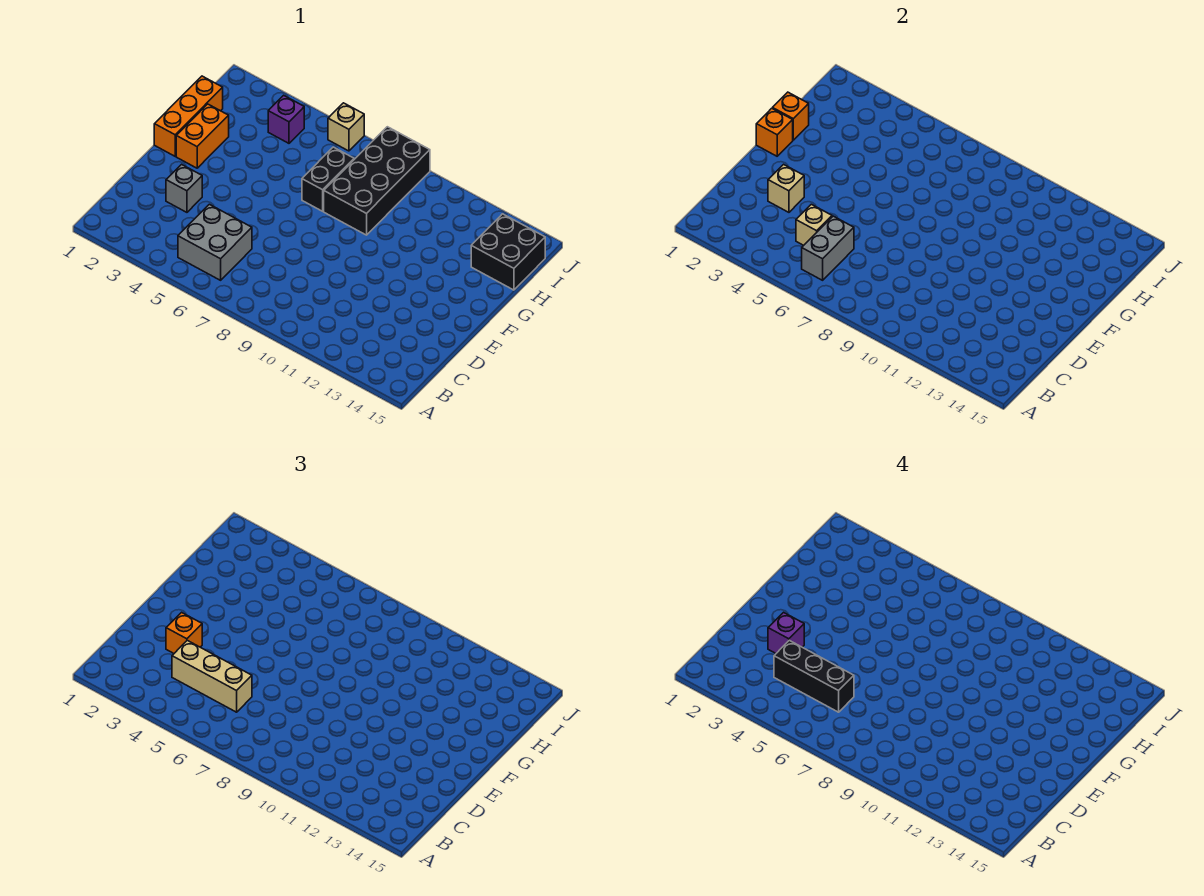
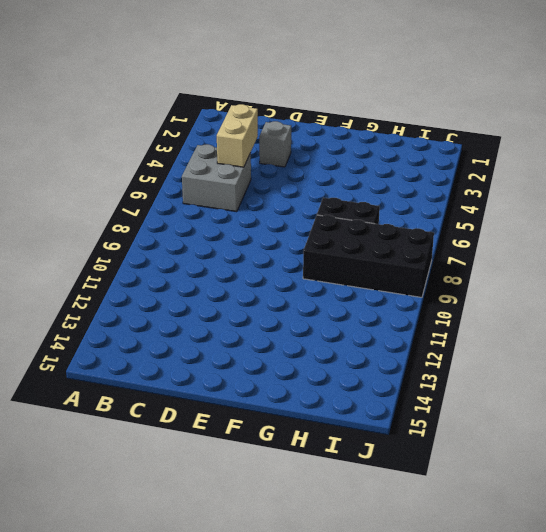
tan brick C4:C5 level 2 -> tan brick C5 level 2
none -> orange brick F1:H1 level 1
none -> orange brick F2:G2 level 1
none -> black brick H14:I15 level 1

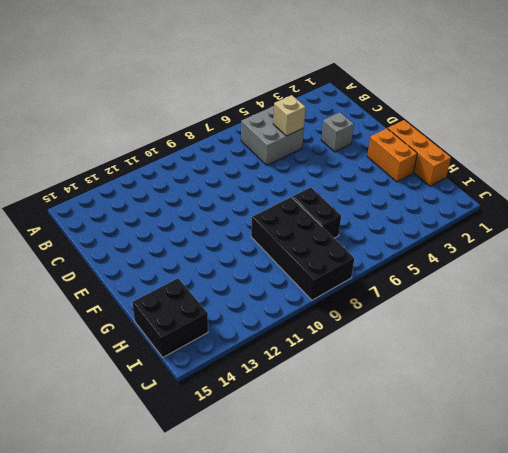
none -> purple brick I4 level 1
none -> tan brick J6 level 1
none -> grey brick B6:C6 level 2

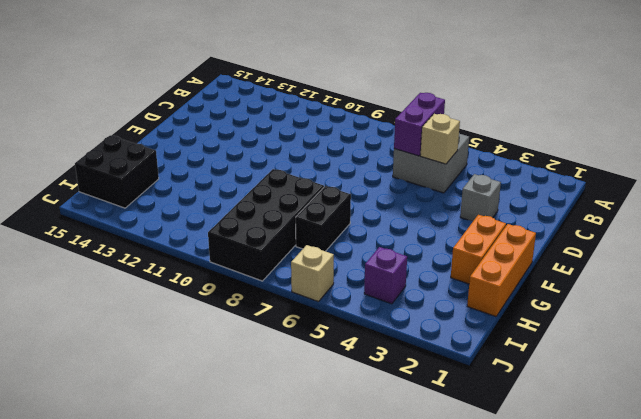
purple brick B6:C6 level 2 -> grey brick B6:C6 level 2
none -> tan brick D3 level 2
none -> orange brick F1 level 2
none -> orange brick G1 level 2

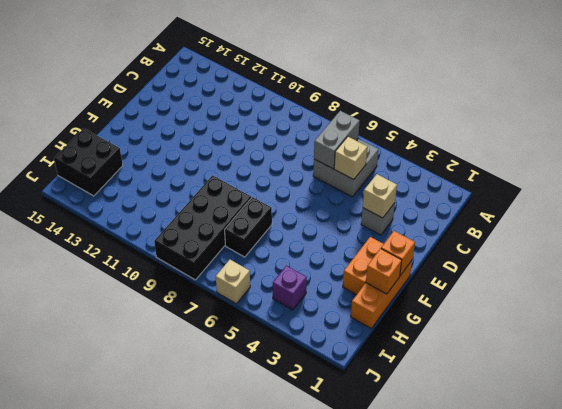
none -> tan brick C4:C6 level 3
none -> orange brick D3 level 3
none -> black brick C4:C6 level 4

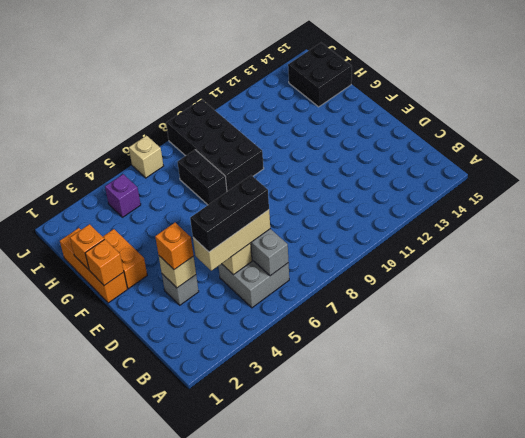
none -> purple brick D3 level 4

